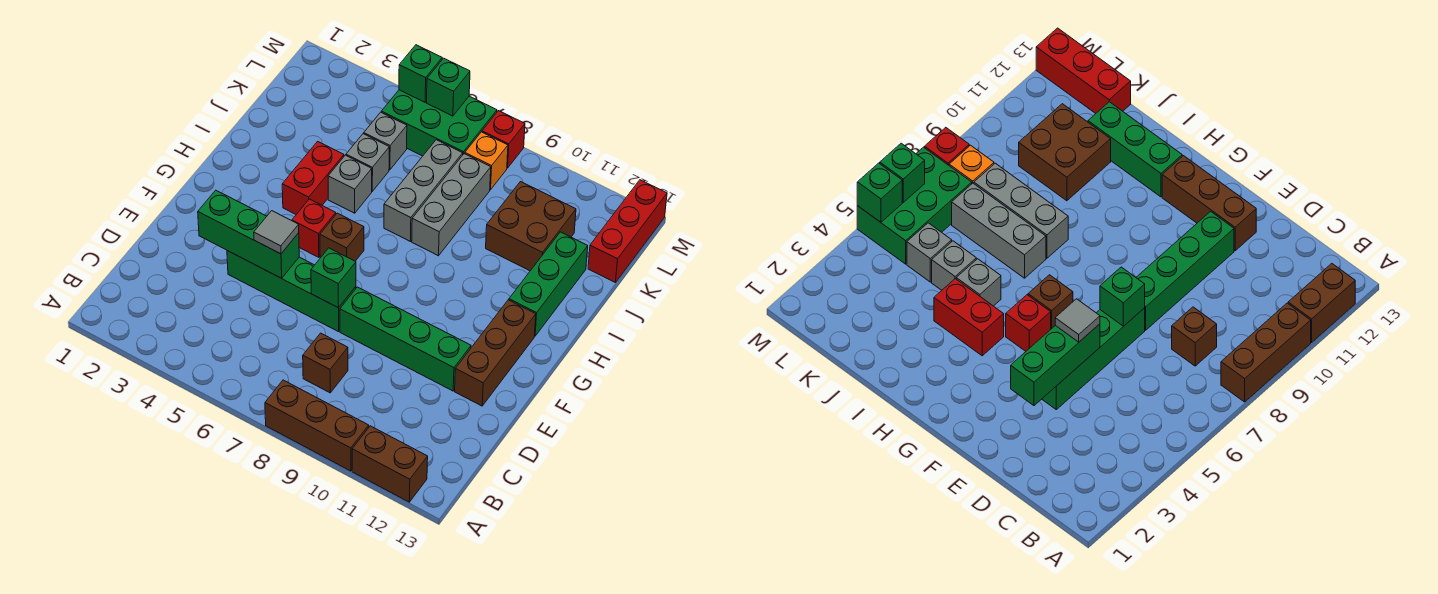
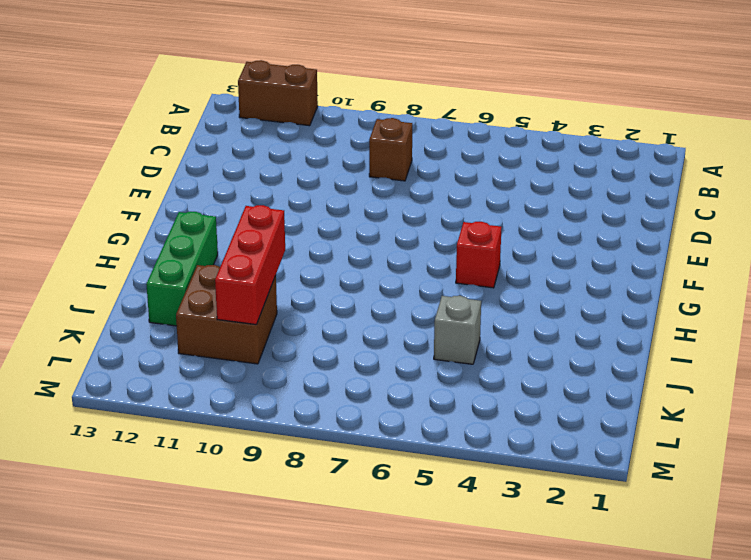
red brick I10:K10 level 2 -> red brick K13:M13 level 1
none -> brown brick A8:A10 level 1
none -> green brick E4:E7 level 1
none -> green brick E8:E11 level 1

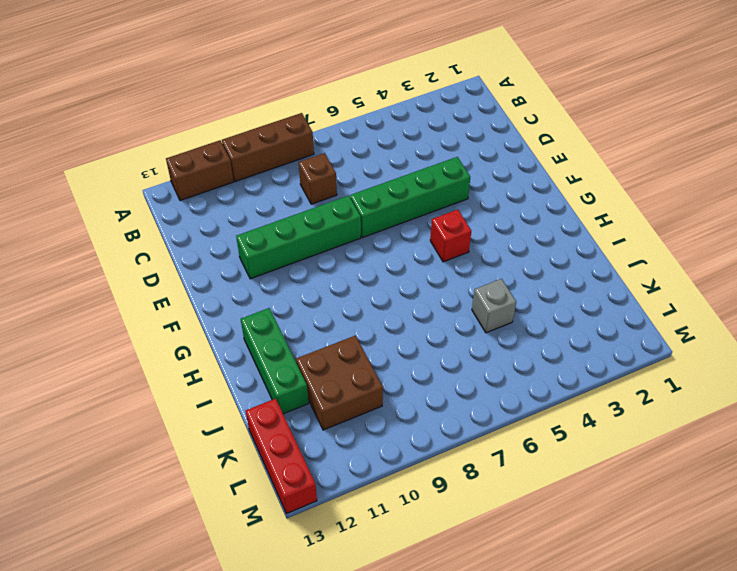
none -> brown brick E12:G12 level 1
none -> brown brick G6 level 1
none -> red brick H4:I4 level 1

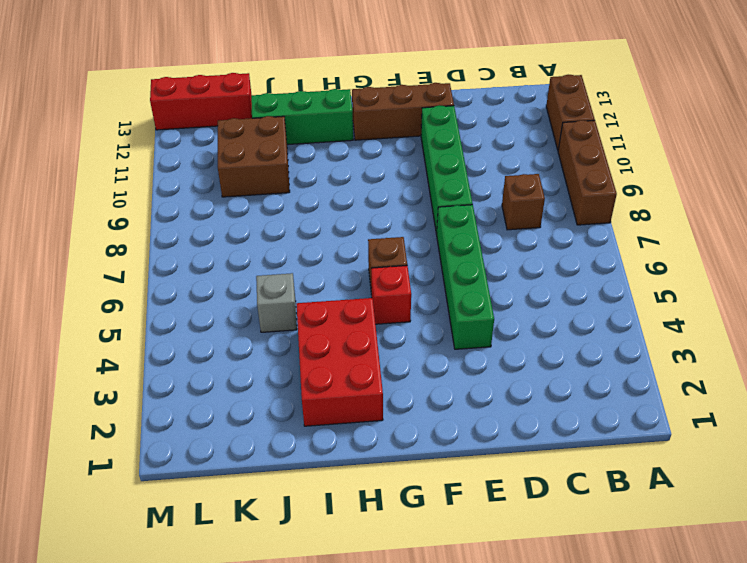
red brick H2:I4 level 1 -> red brick H4:I4 level 1
none -> grey brick I5 level 1
none -> grey brick I7:K7 level 1
none -> grey brick I8:K8 level 1

